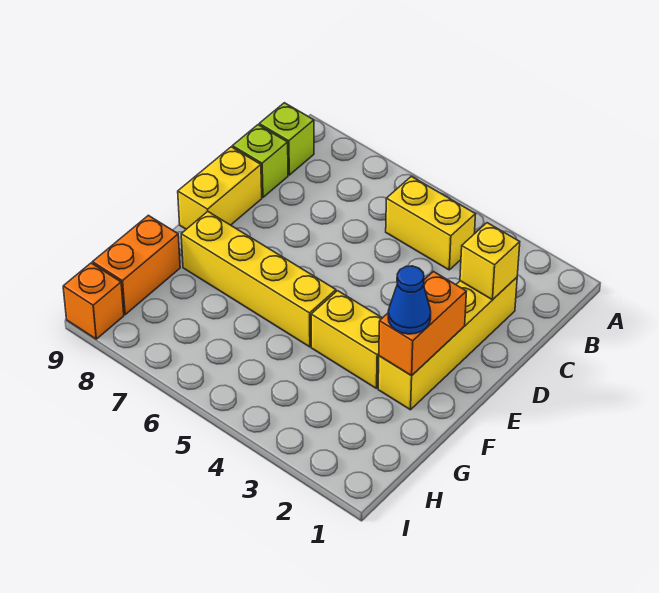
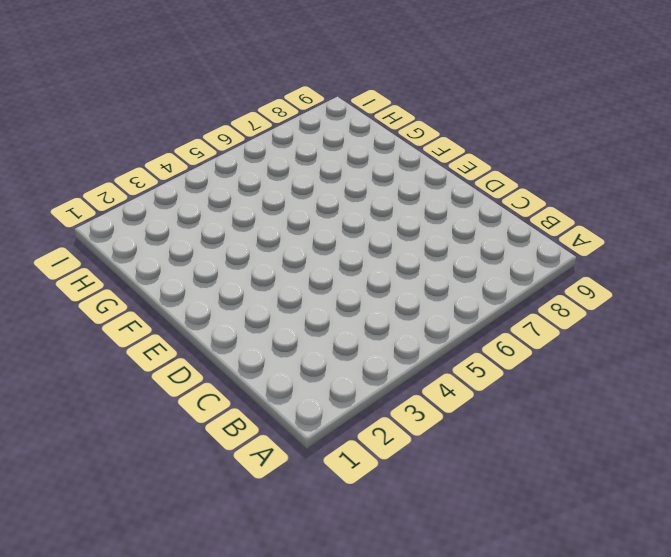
none -> yellow brick B4:B5 level 1
none -> lime brick B9 level 1
none -> yellow brick C2:F2 level 1

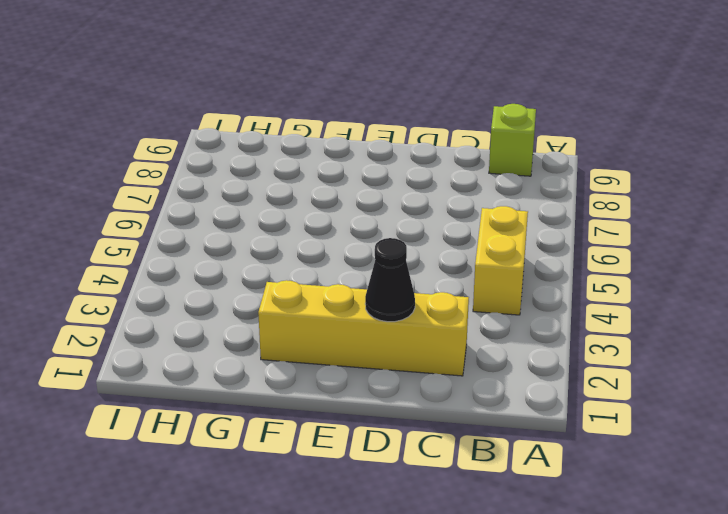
black cone D2 level 2 -> none
none -> lime brick C9 level 1
none -> yellow brick D9:E9 level 1
none -> yellow brick F3:F4 level 1

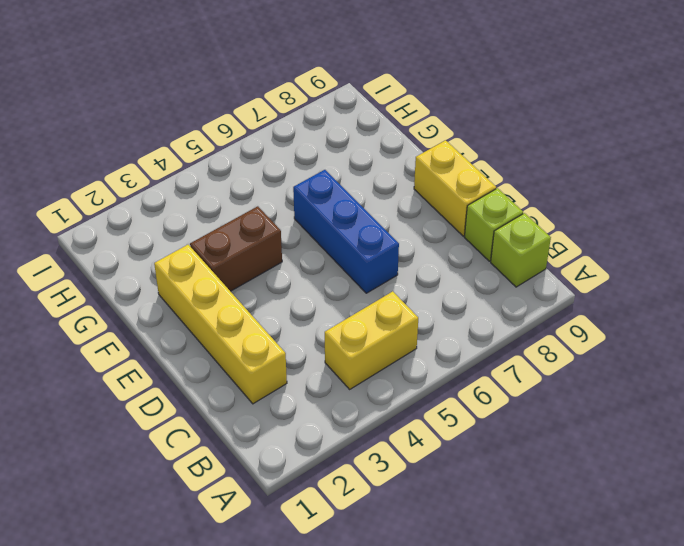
blue brick D6:F6 level 1 -> yellow brick F5:F8 level 1
brown brick F3:F4 level 1 -> yellow brick F3:F4 level 1
none -> orange brick G9:H9 level 1
none -> orange brick I9 level 1
none -> yellow brick C2 level 2

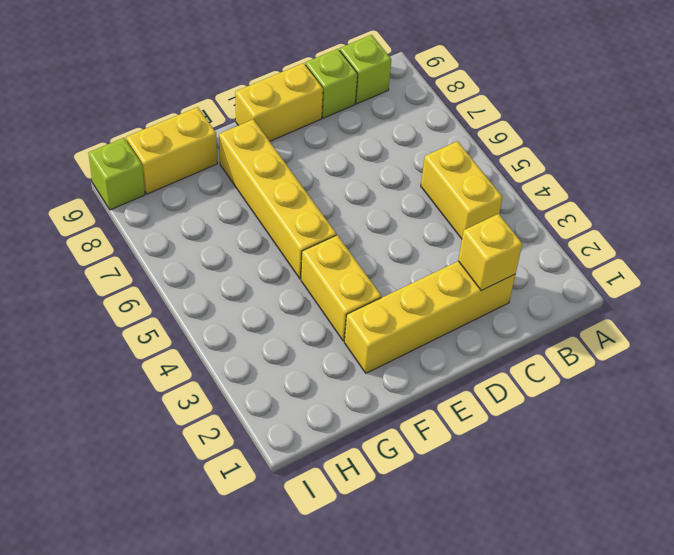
yellow brick G9:H9 level 1 -> orange brick G9:H9 level 1
lime brick I9 level 1 -> orange brick I9 level 1
none -> orange brick E2:F2 level 2
none -> blue cone F2 level 3

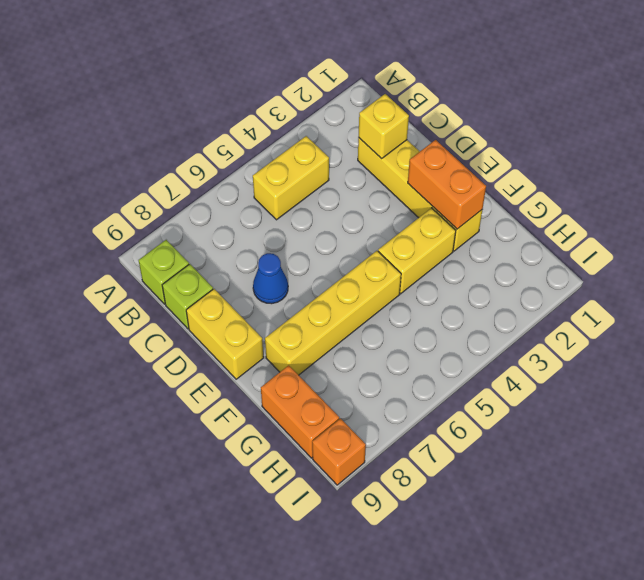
blue cone D7 level 1 -> blue cone F2 level 3

